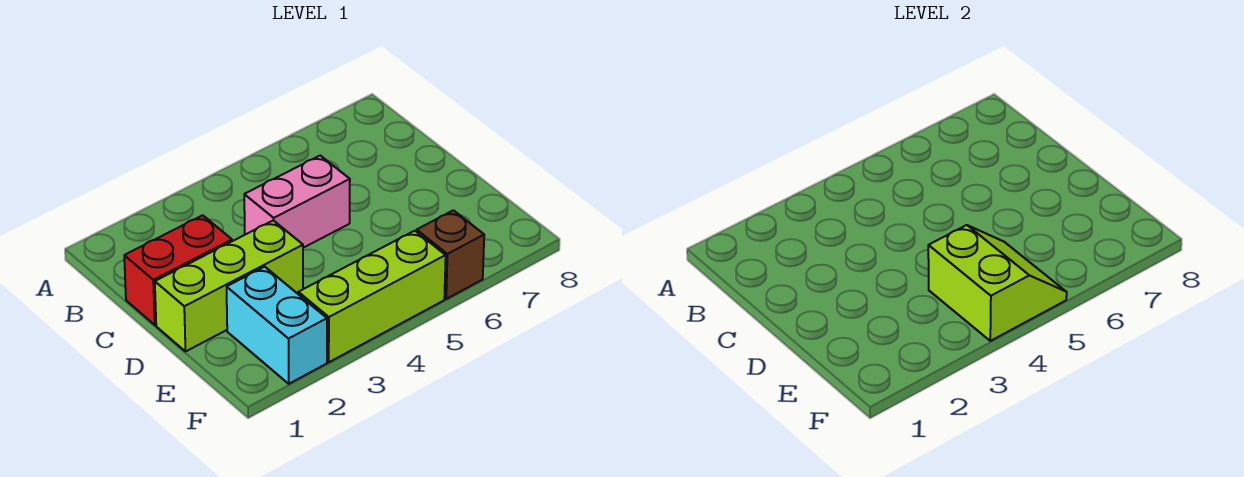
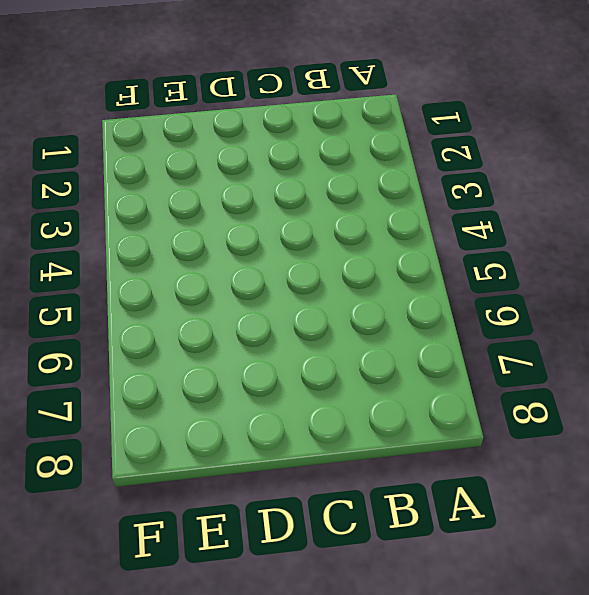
none -> red brick C1:C2 level 1
none -> pink brick C4:C5 level 1

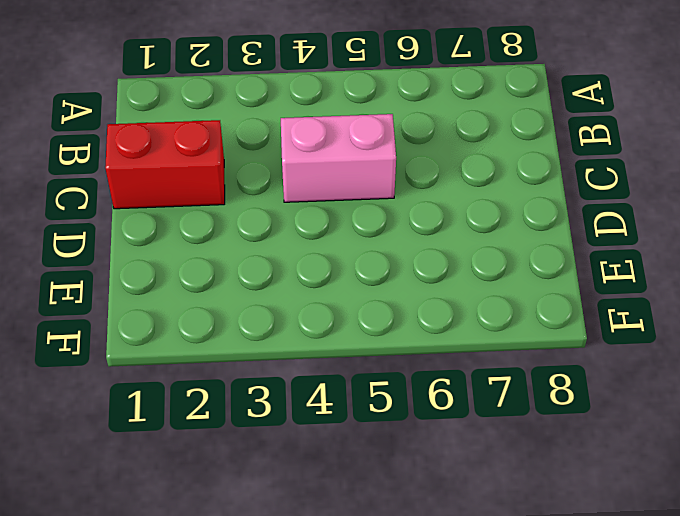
none -> lime brick D1:D3 level 1
none -> cyan brick E2:F2 level 1

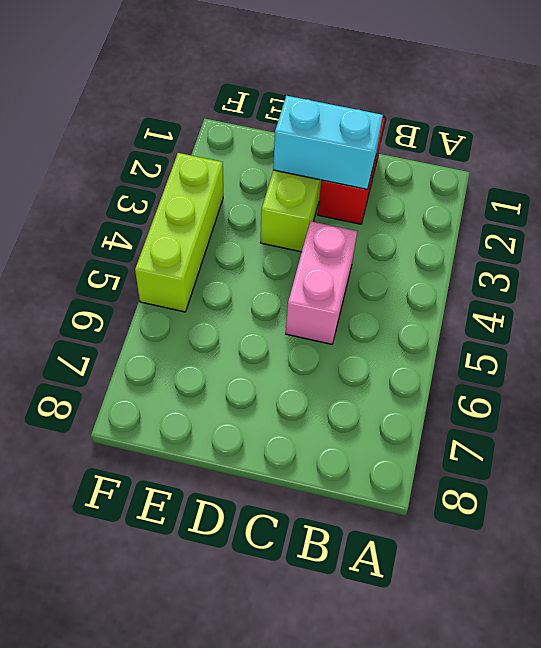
cyan brick C2:D2 level 2 -> cyan brick E2:F2 level 1
none -> brown brick F6 level 1
none -> lime slope E4:F5 level 2 top 4

